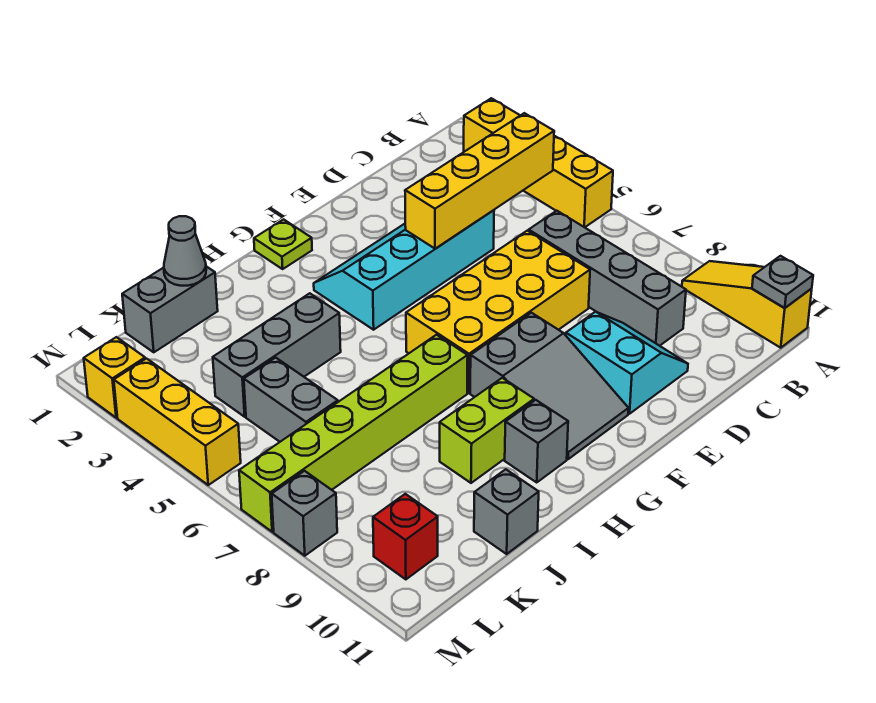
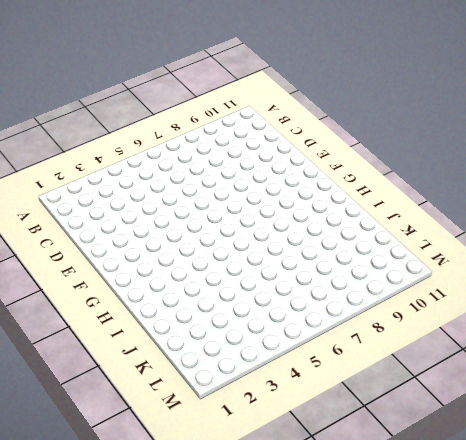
none -> yellow brick A2:A5 level 1
none -> yellow slope A9:A11 level 1 top 11
none -> grey brick C6:C9 level 1

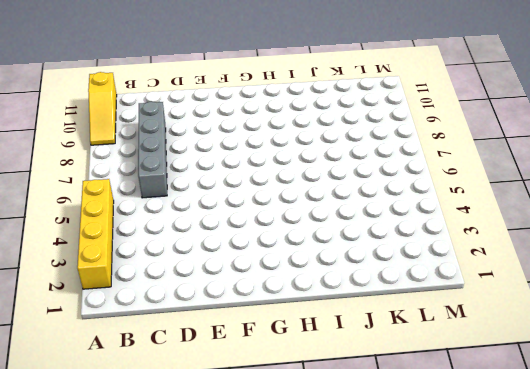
none -> cyan slope D3:G4 level 1 top 4
none -> yellow brick D6:G7 level 1
none -> cyan slope D9:E10 level 1 top E

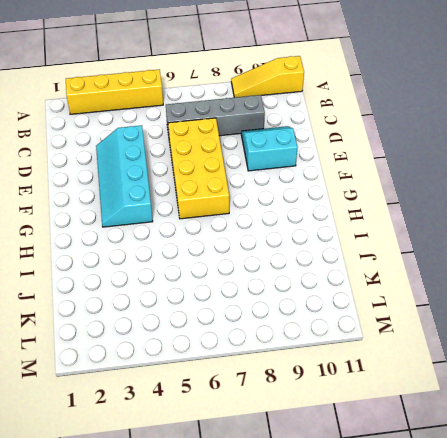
none -> grey slope F8:G10 level 1 top 8
none -> lime plate G1 level 1
none -> lime brick H7:M7 level 1

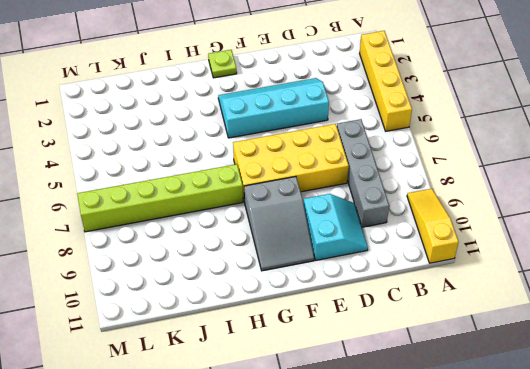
none -> lime brick H9:I9 level 1
none -> grey brick H10 level 1
none -> grey brick I4:K4 level 1

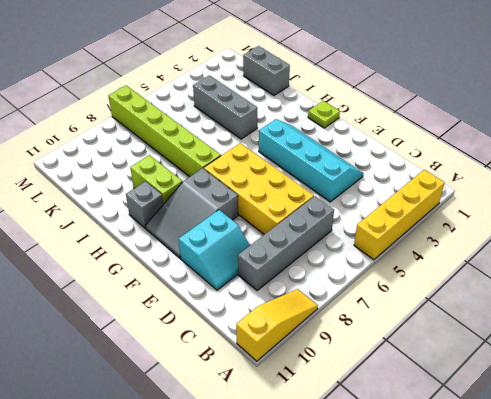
none -> grey brick J11 level 1
none -> grey brick K5:K6 level 1
none -> red brick L10 level 1

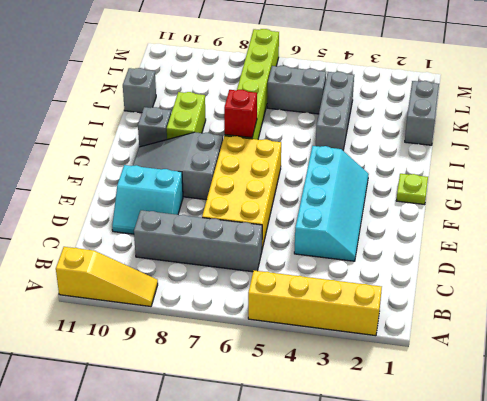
red brick H7 level 2 -> red brick L10 level 1
none -> yellow brick M2 level 1
none -> yellow brick M3:M5 level 1
none -> grey brick M8 level 1

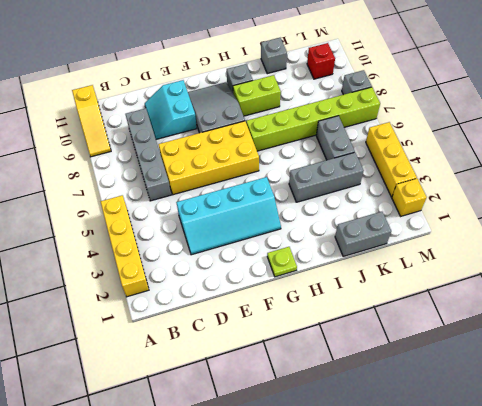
none -> grey plate A11 level 2
none -> yellow brick B4:E4 level 2
none -> grey cone J1 level 2

